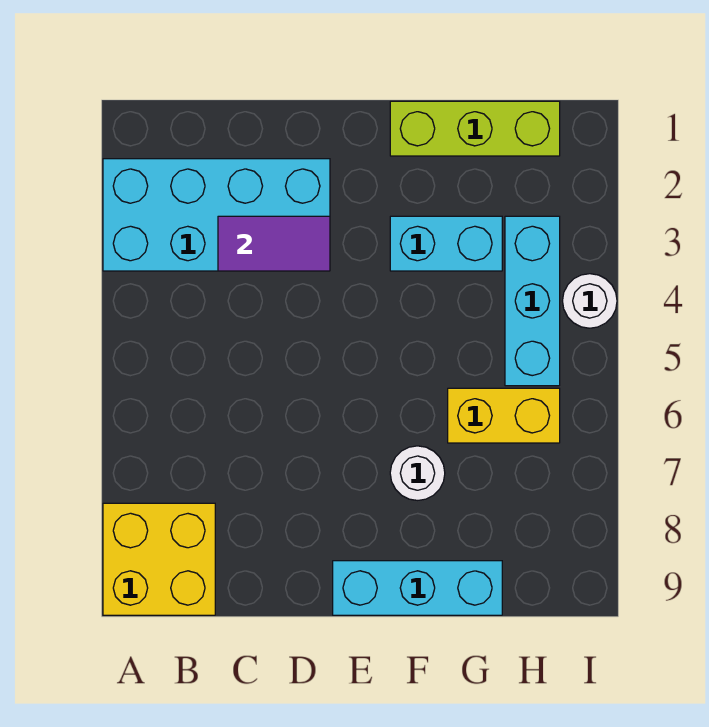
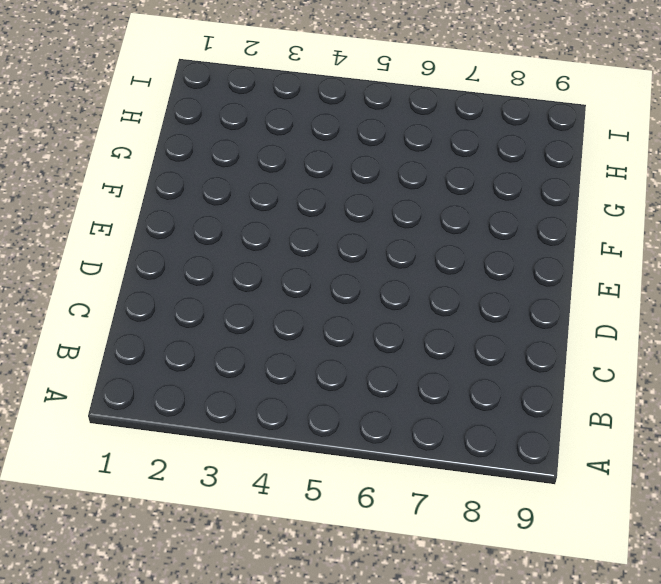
none -> cyan brick A2:D3 level 1
none -> yellow brick A8:B9 level 1

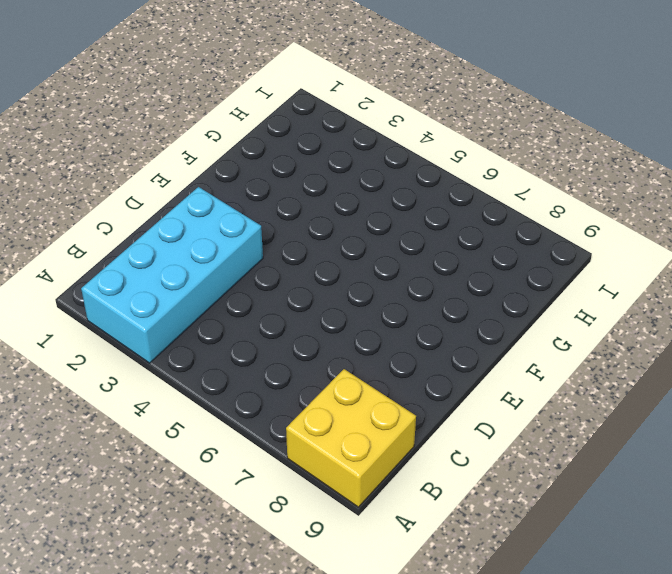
none -> cyan brick E9:G9 level 1
none -> lime brick F1:H1 level 1

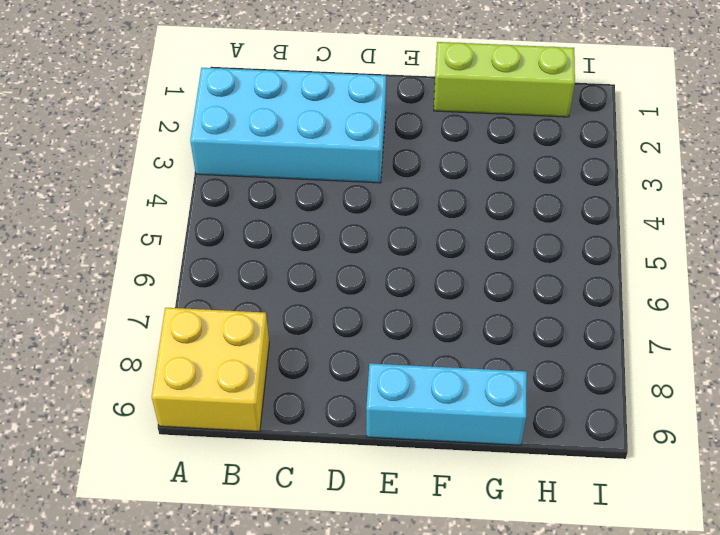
none -> cyan brick F3:G3 level 1
none -> white round brick F7 level 1

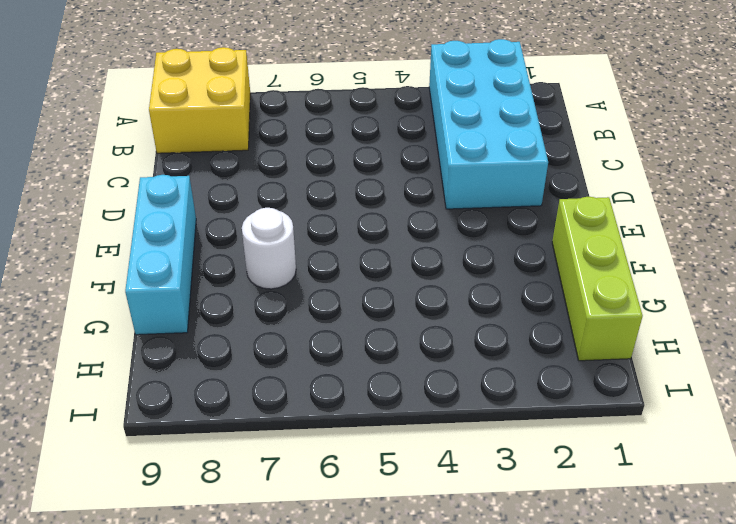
none -> cyan brick F3:G3 level 1
none -> yellow brick G6:H6 level 1

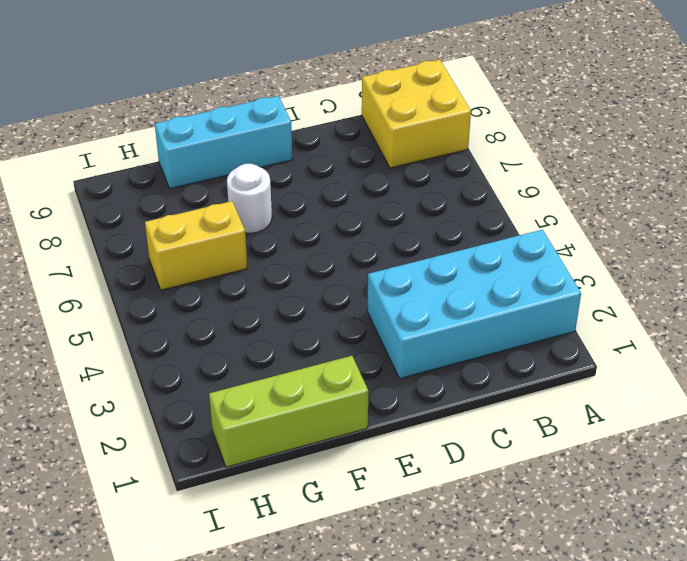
none -> cyan brick F3:G3 level 1
none -> cyan brick H3:H5 level 1

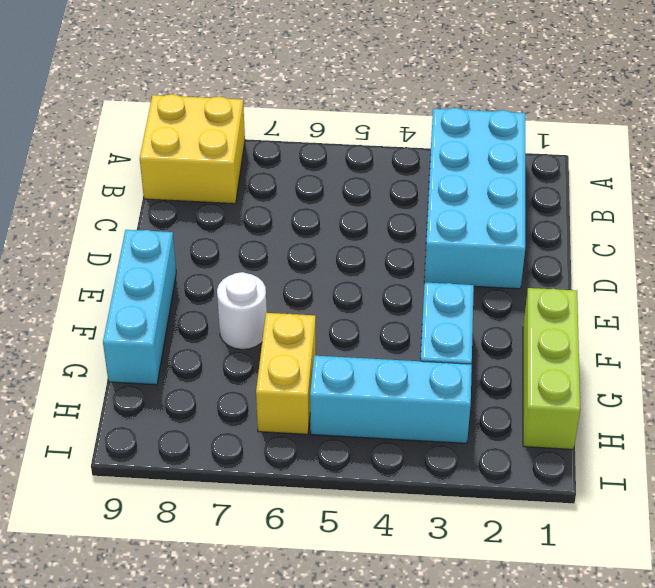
none -> white round brick I4 level 1
none -> purple tile C3:D3 level 2

